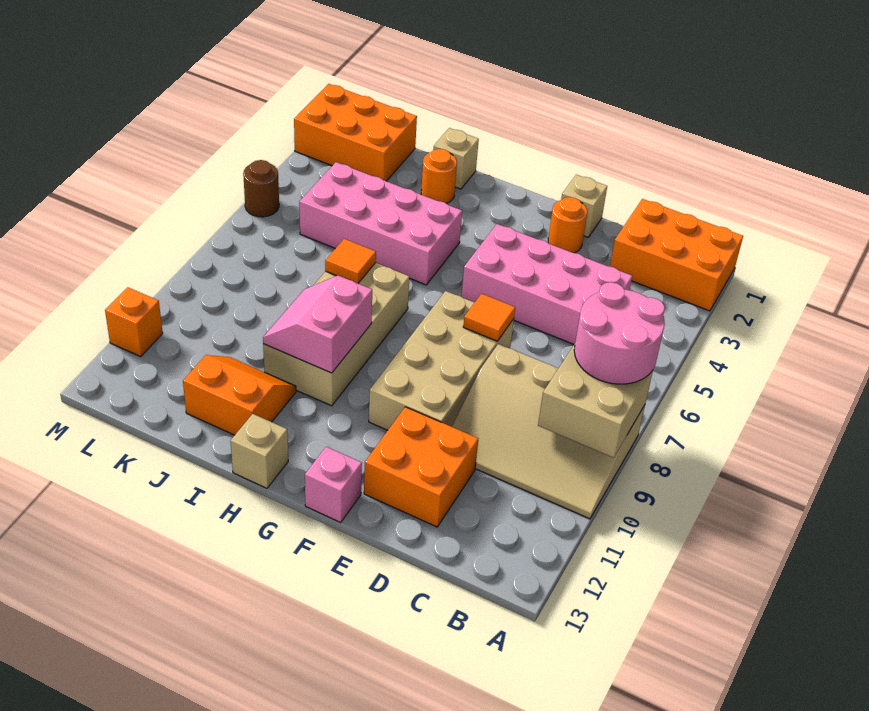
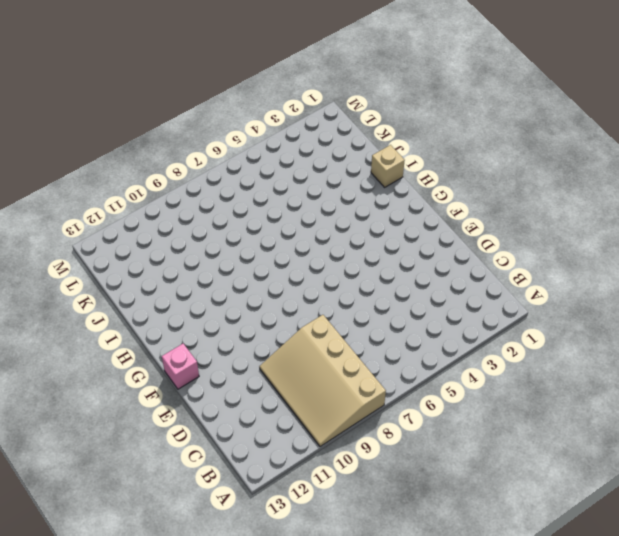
none -> orange brick A1:C2 level 1
none -> pink brick C4:F5 level 1
none -> orange brick D11:E12 level 1

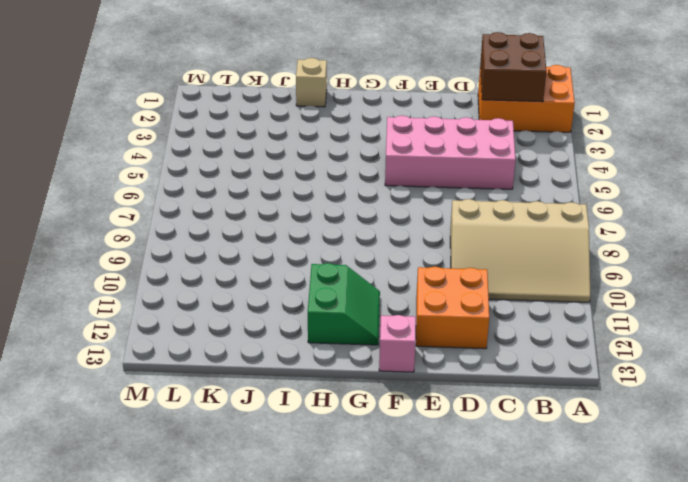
brown brick B1:C2 level 2 -> none
green slope G11:H12 level 1 top H -> none
none -> tan brick E1 level 1
none -> orange round brick E2 level 1
none -> tan brick E7:F10 level 1

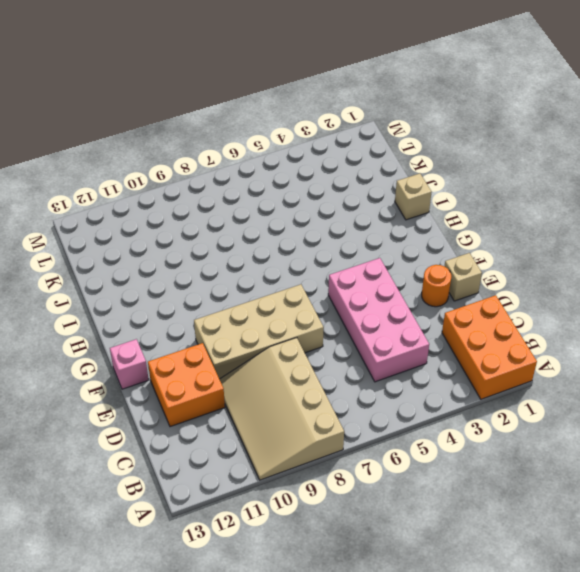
none -> pink brick H4:K5 level 1
none -> tan brick H7:I10 level 1
none -> tan brick H13 level 1

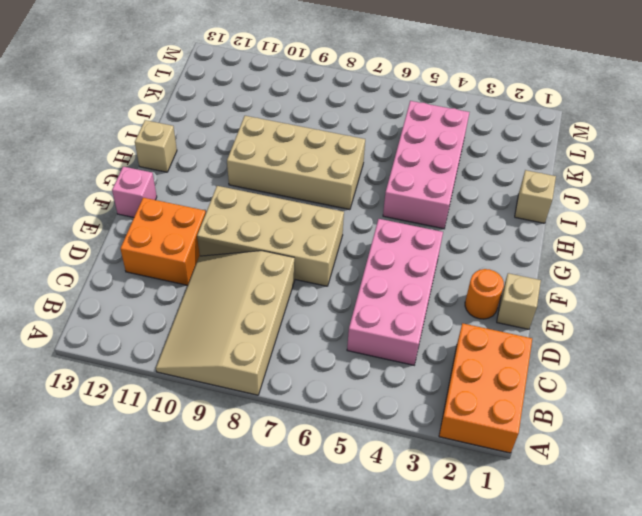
none -> orange round brick I2 level 1
none -> orange slope I11:J12 level 1 top 12
none -> orange brick K1:M2 level 1

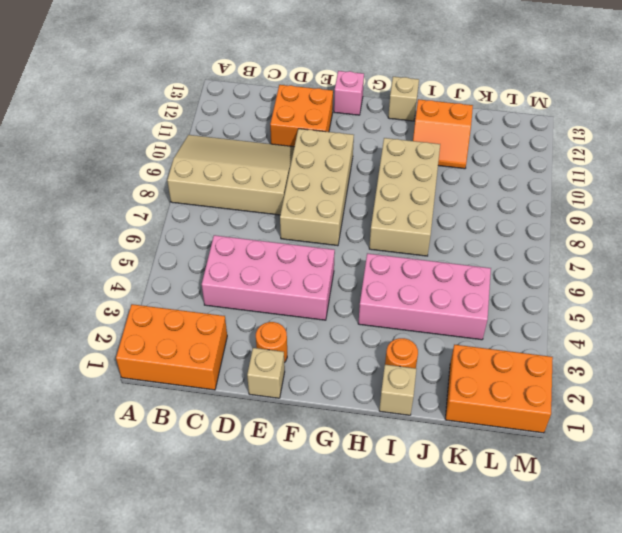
none -> brown round brick M5 level 1
none -> orange brick M11 level 1
none -> tan brick A8:B9 level 2

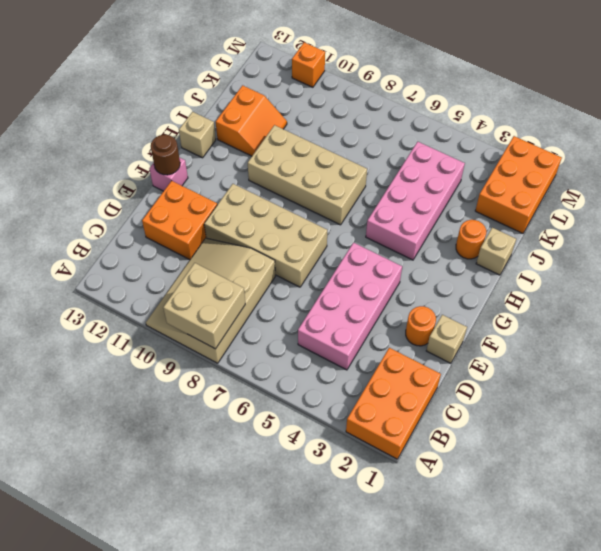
brown round brick F13 level 2 -> brown round brick M5 level 1
none -> orange tile E7 level 2
none -> pink slope H9:I10 level 2 top H
none -> orange tile I7 level 2

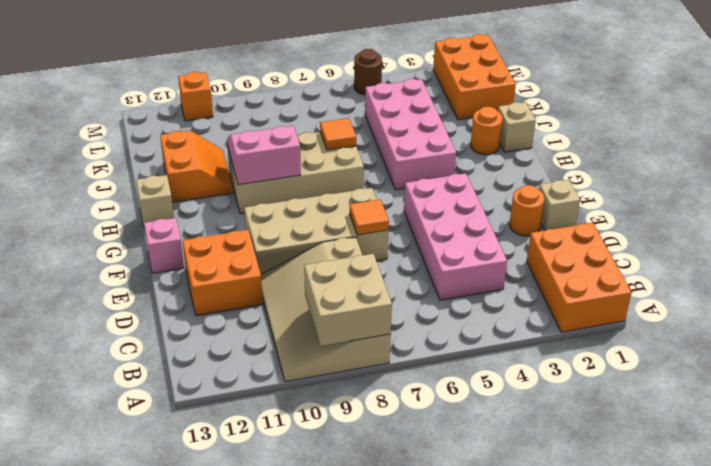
none -> pink round brick A7:B8 level 3

